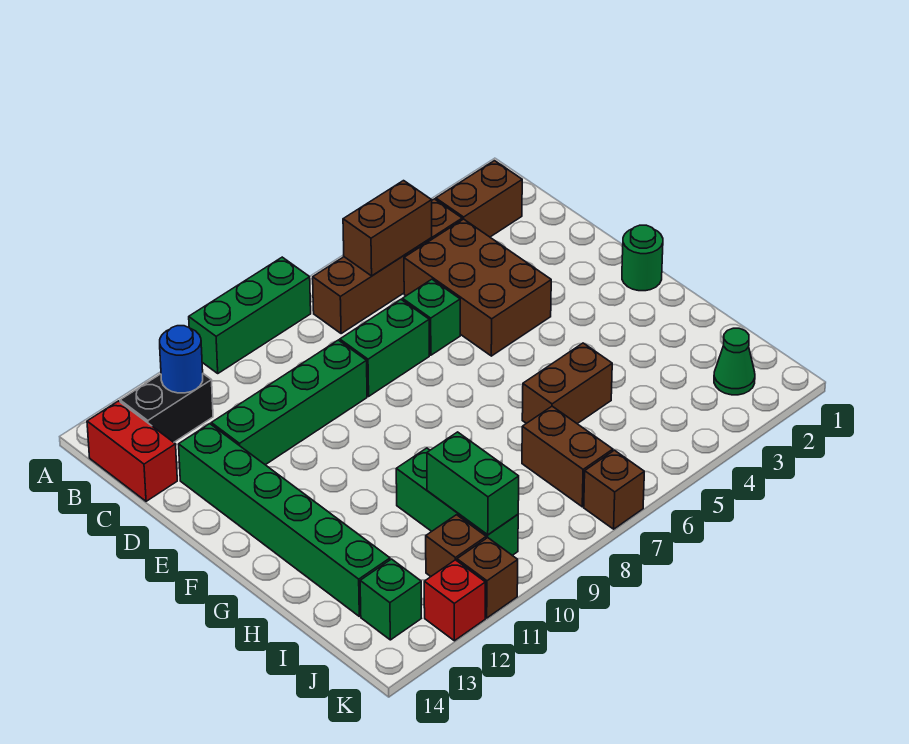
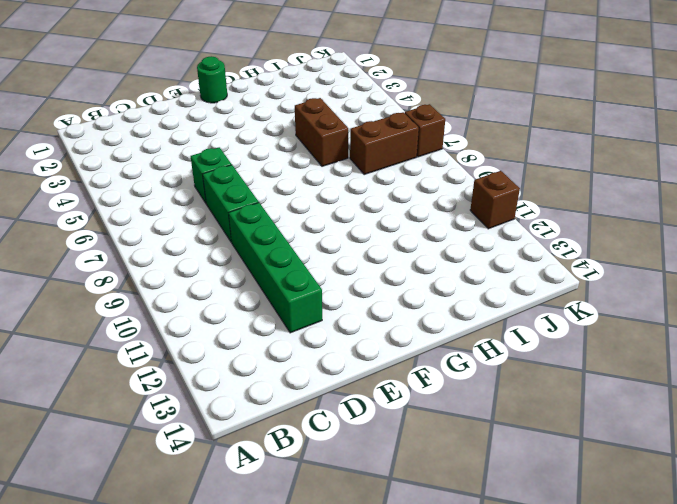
none -> green brick A8:A10 level 1
none -> brown brick B2:B3 level 1
none -> brown brick B4:B7 level 1

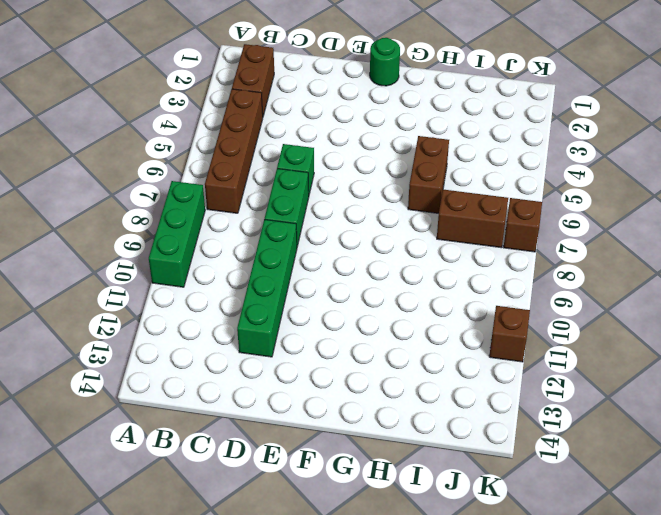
none -> black brick B12:B13 level 1
none -> red brick B14:C14 level 1
none -> brown brick C4:E5 level 1

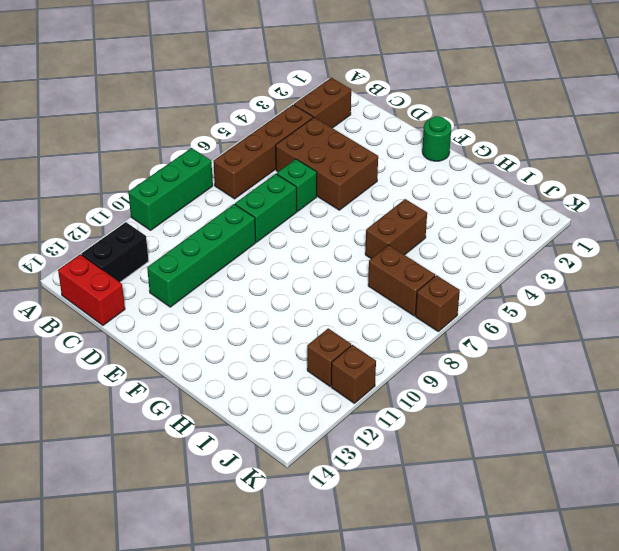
none -> green brick D13:I13 level 1
none -> green brick H10:J10 level 1
none -> green cone J2 level 1

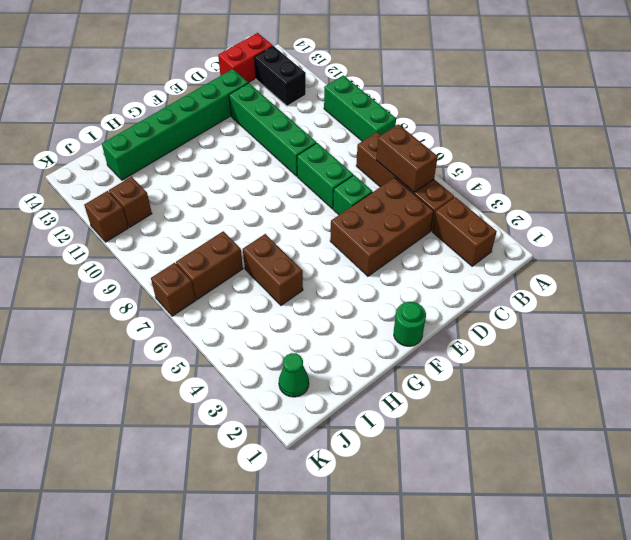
none -> green brick H10:J10 level 1
none -> green brick J13 level 1
none -> red brick K12 level 1

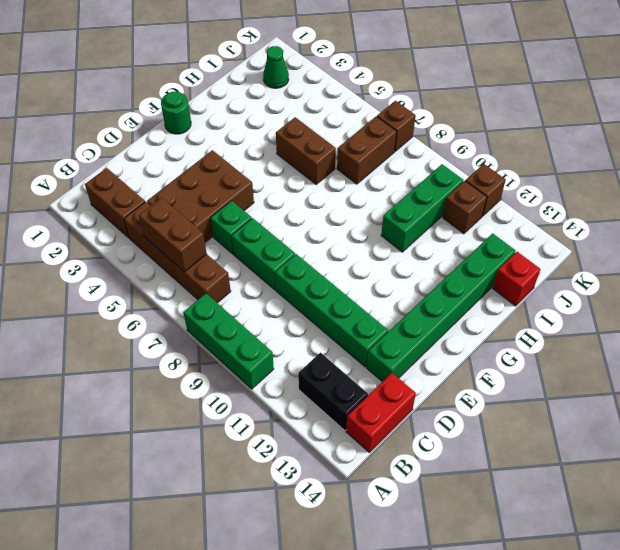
red brick I14 level 1 -> red brick K12 level 1
none -> green brick J13 level 1
none -> blue round brick B12 level 2
none -> green brick I10:J10 level 2

